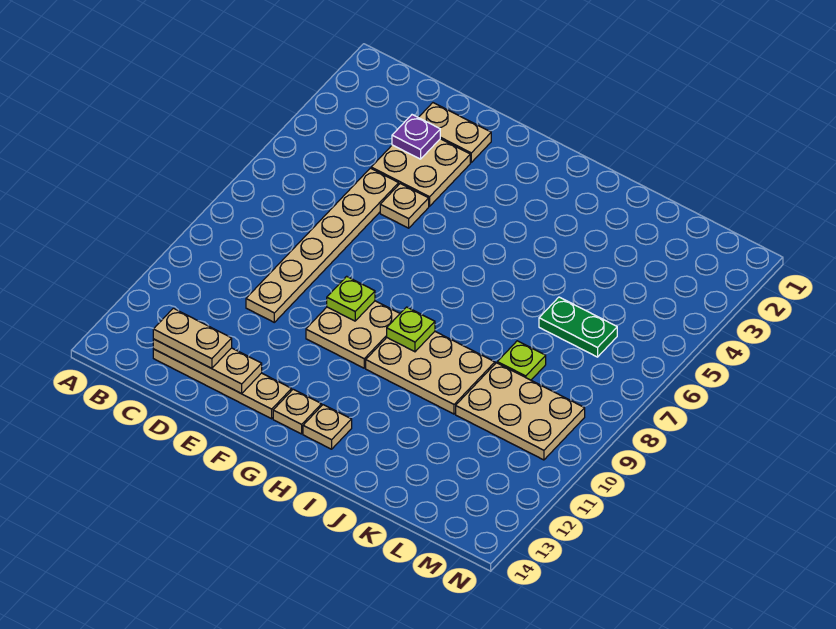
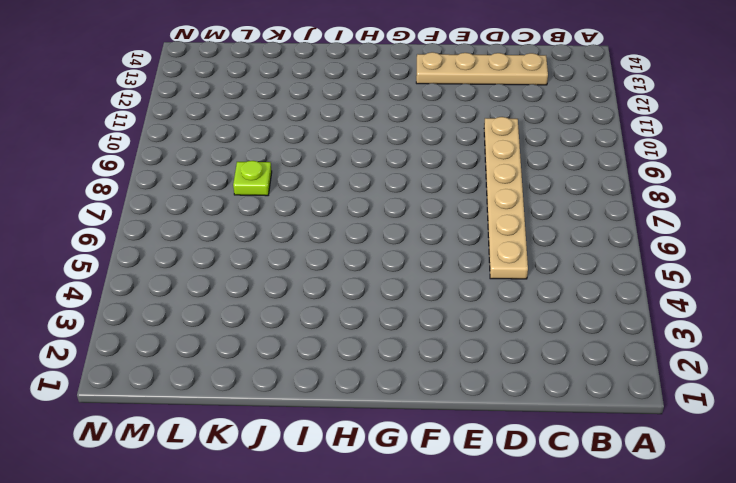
none -> tan plate D2:E2 level 1
none -> tan plate D3:E4 level 1
none -> tan plate E5 level 1

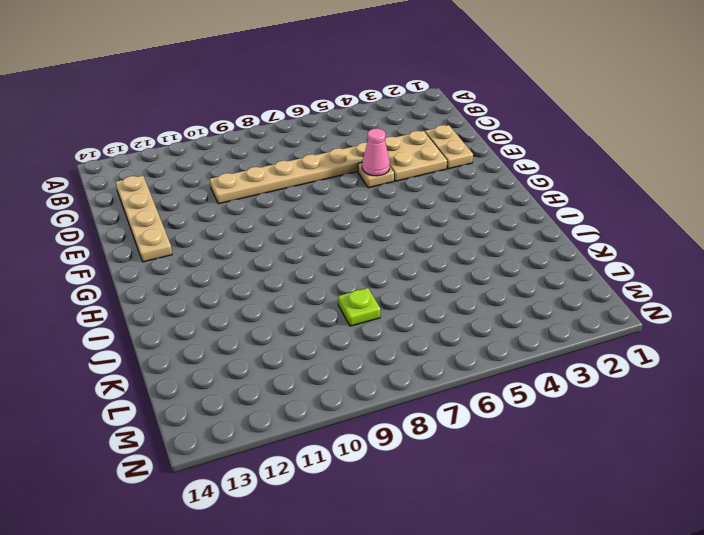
pink cone E5 level 2 -> none
none -> tan plate F9:G10 level 1
none -> tan plate G13 level 1
none -> tan plate H9:J10 level 1

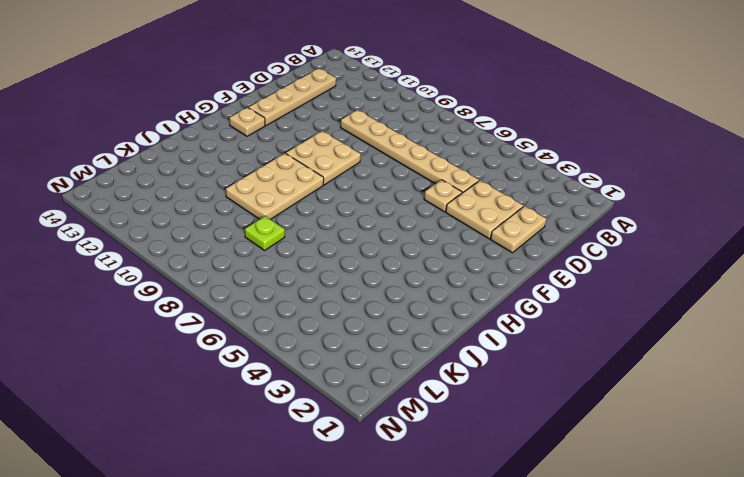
none -> tan plate H13 level 1
none -> green plate K6:L6 level 1
none -> tan plate K9:M10 level 1

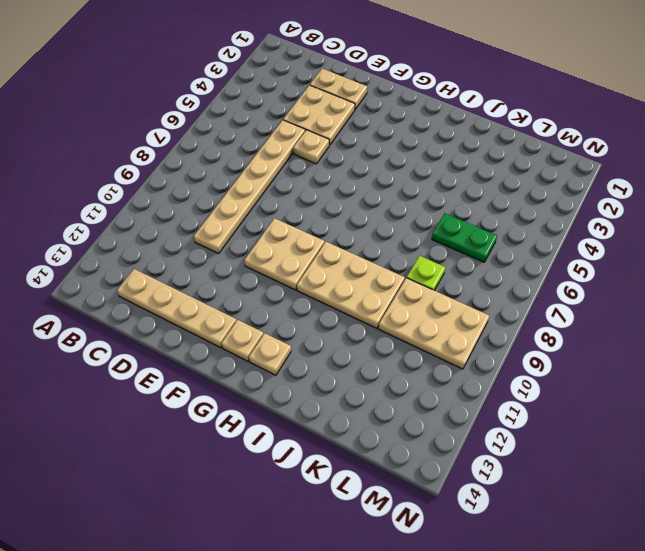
none -> tan plate C13:E13 level 2
none -> purple plate D3 level 2
none -> lime plate F9 level 2

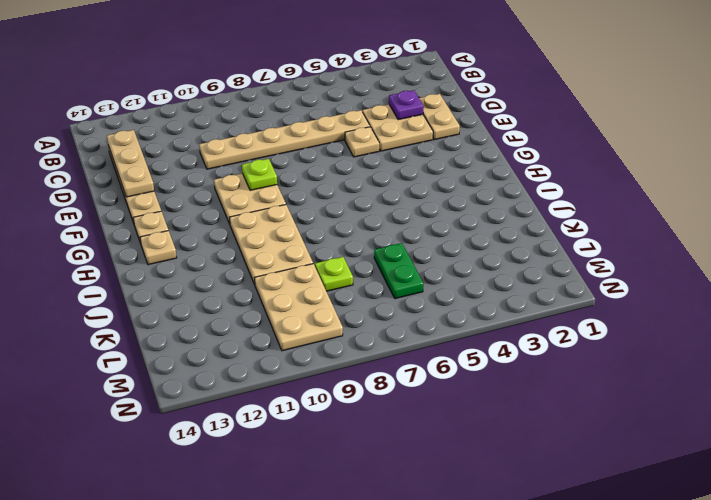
none -> lime plate H9 level 2
none -> tan plate C13:D13 level 3

